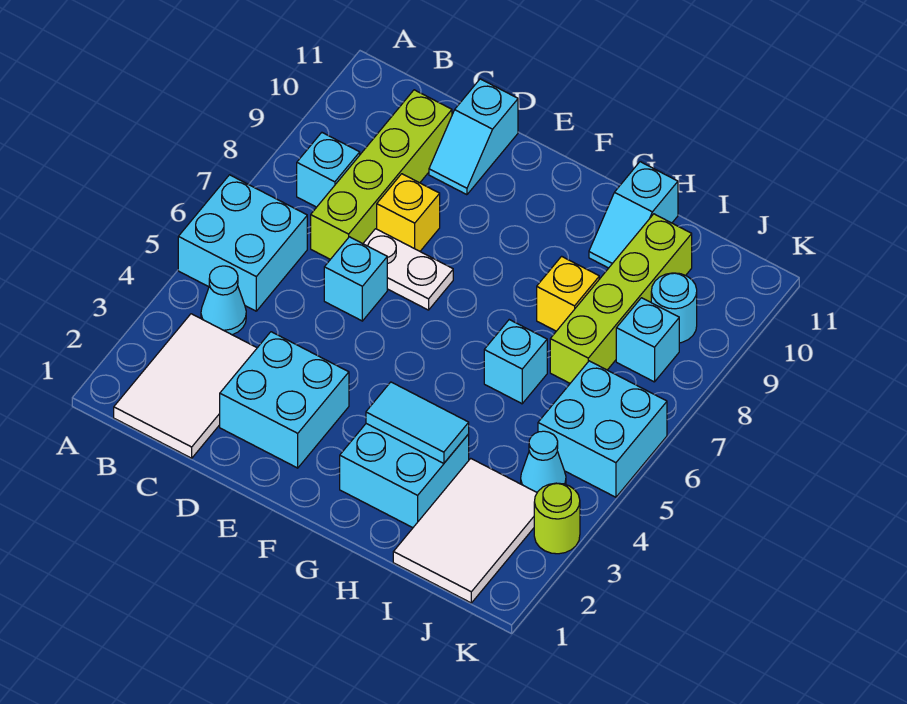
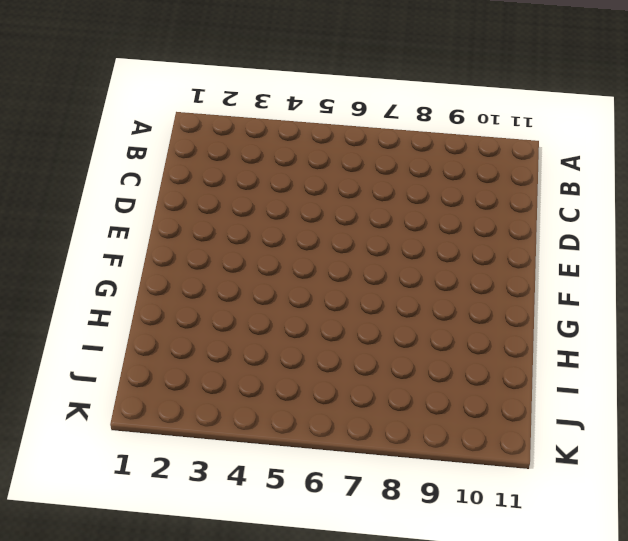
none -> cyan brick A5:B6 level 1
none -> white tile B1:C3 level 1
none -> cyan cone B4 level 1

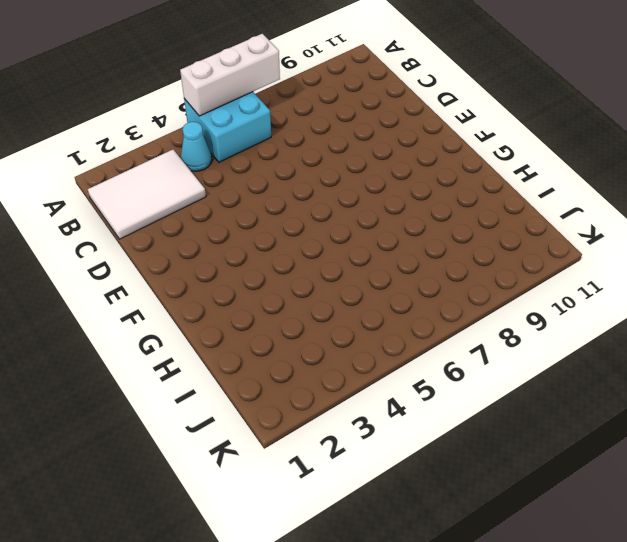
white brick A5:A7 level 2 -> none
none -> cyan brick B8 level 1
none -> lime brick C7:C10 level 1
none -> cyan brick D2:E3 level 1

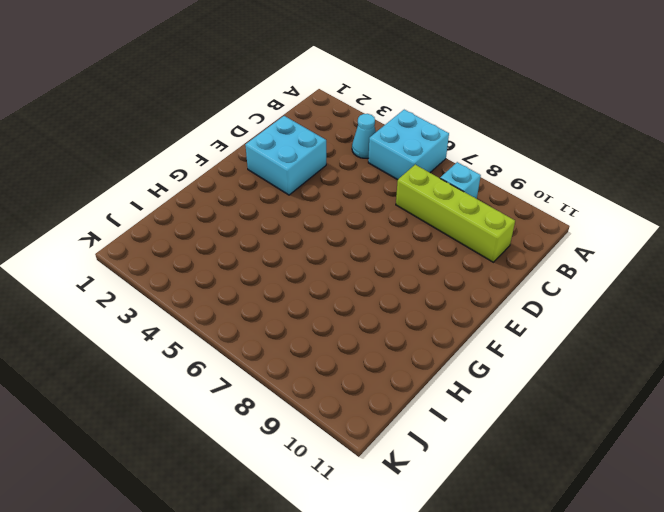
none -> white tile B1:C3 level 1
none -> cyan brick D6 level 1
none -> white plate D7:E7 level 1

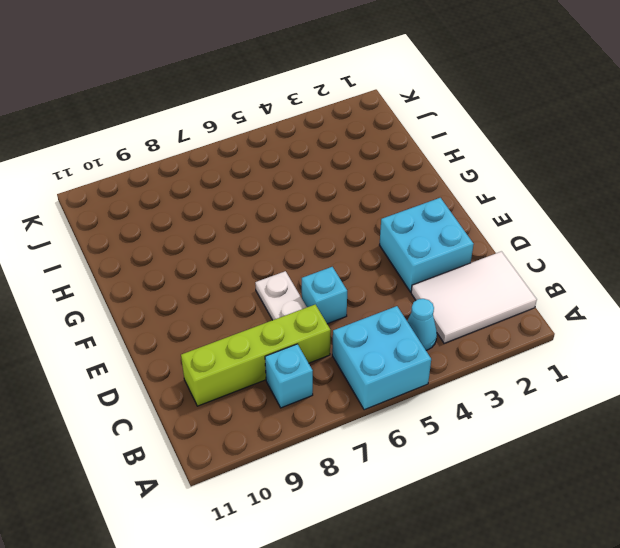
none -> yellow brick D8 level 1
none -> cyan slope D10:D11 level 1 top 11
none -> cyan brick G2:H3 level 1

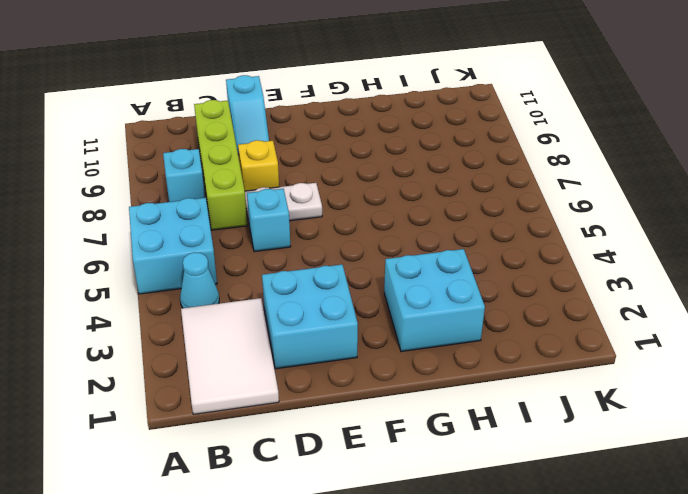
none -> cyan brick H6 level 1
none -> yellow brick H8 level 1
none -> cyan slope H10:H11 level 1 top 11

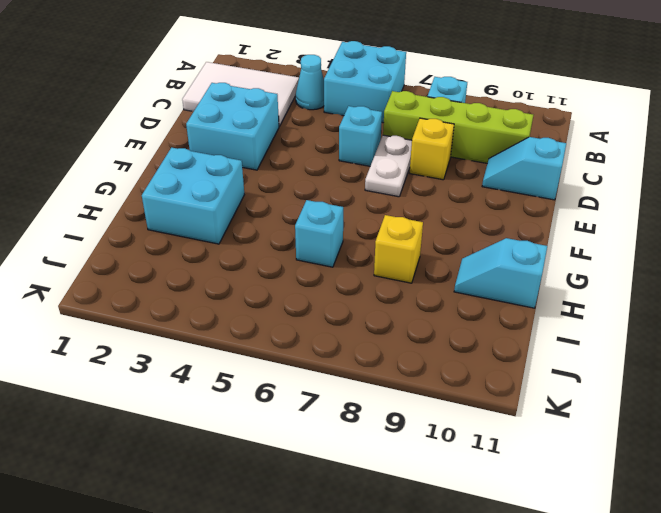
none -> white tile I1:J3 level 1
none -> lime brick I7:I10 level 1
none -> cyan cone J4 level 1

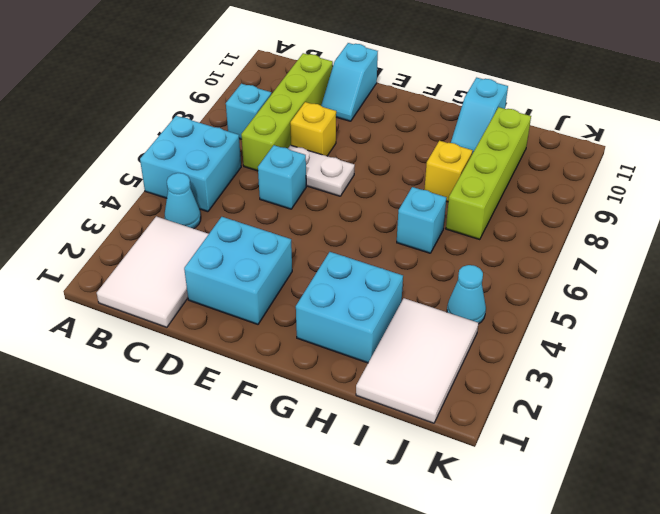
none -> cyan brick J5:K6 level 1
none -> cyan brick J8 level 1
none -> cyan round brick J9 level 1

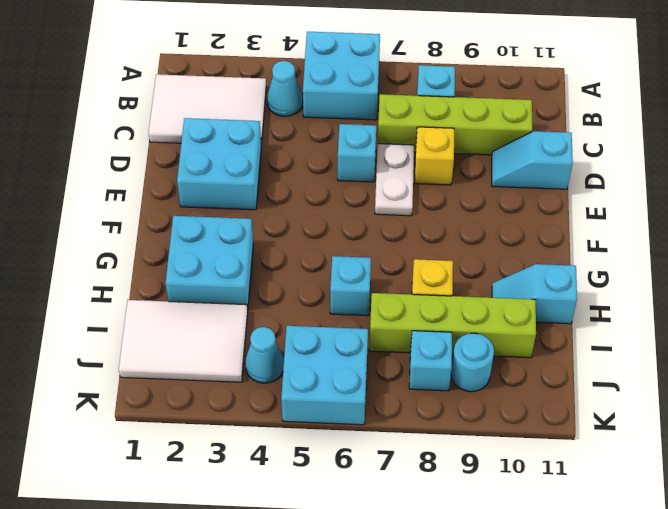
none -> lime round brick K3 level 1
none -> cyan tile G3:H3 level 2

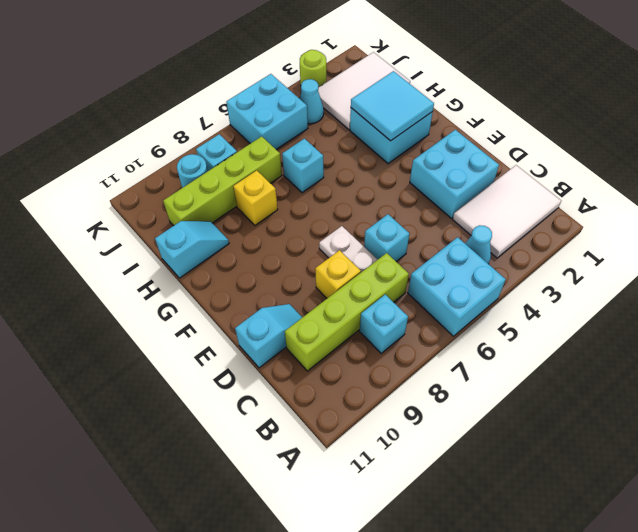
cyan tile G2:H3 level 2 -> cyan tile G3:H3 level 2

